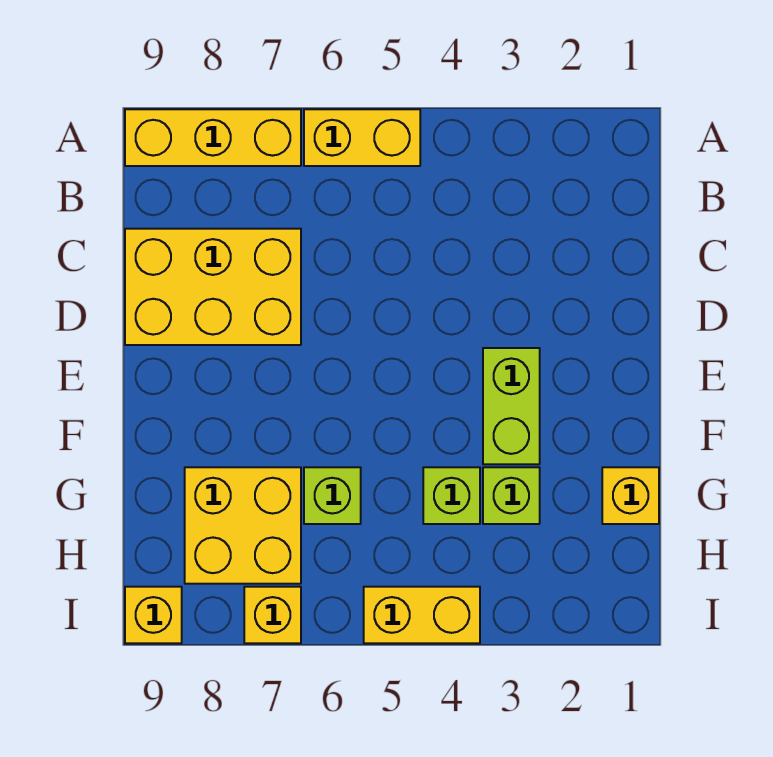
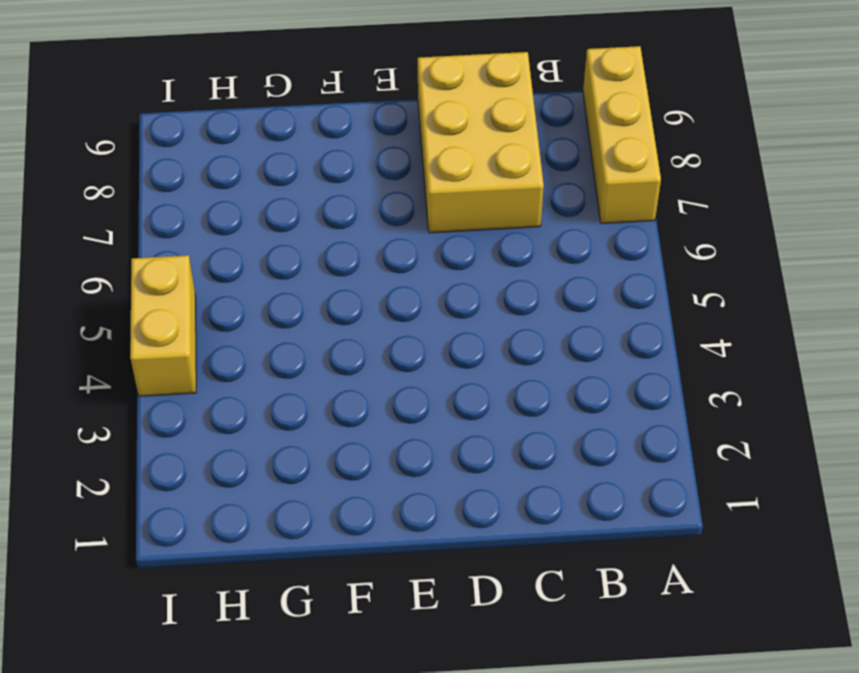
none -> yellow brick A5:A6 level 1
none -> lime brick E3:F3 level 1
none -> yellow brick G1 level 1

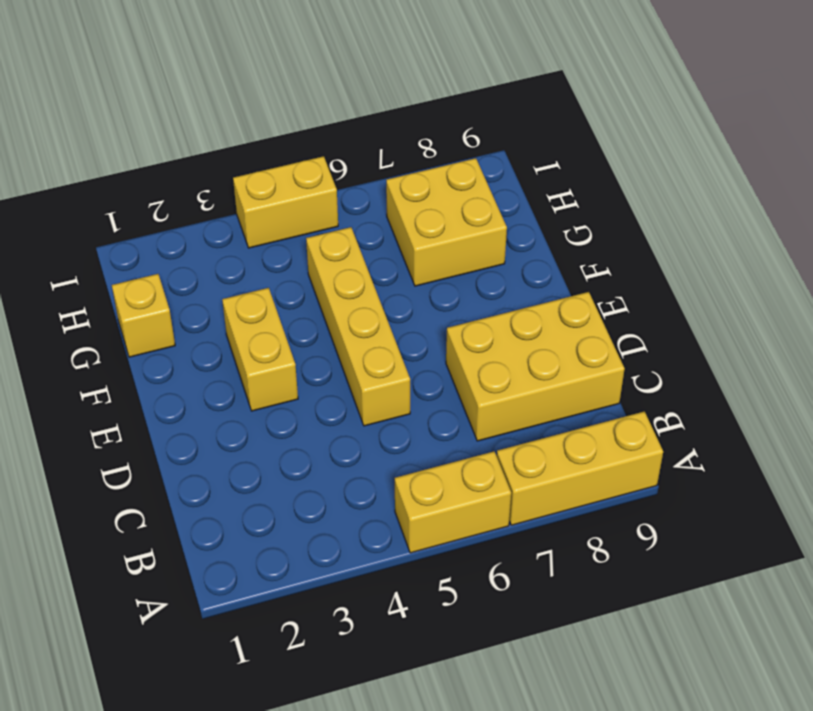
yellow brick D5:G5 level 1 -> none
yellow brick E3:F3 level 1 -> lime brick E3:F3 level 1
none -> lime brick G3 level 1
none -> lime brick G4 level 1
none -> lime brick G6 level 1

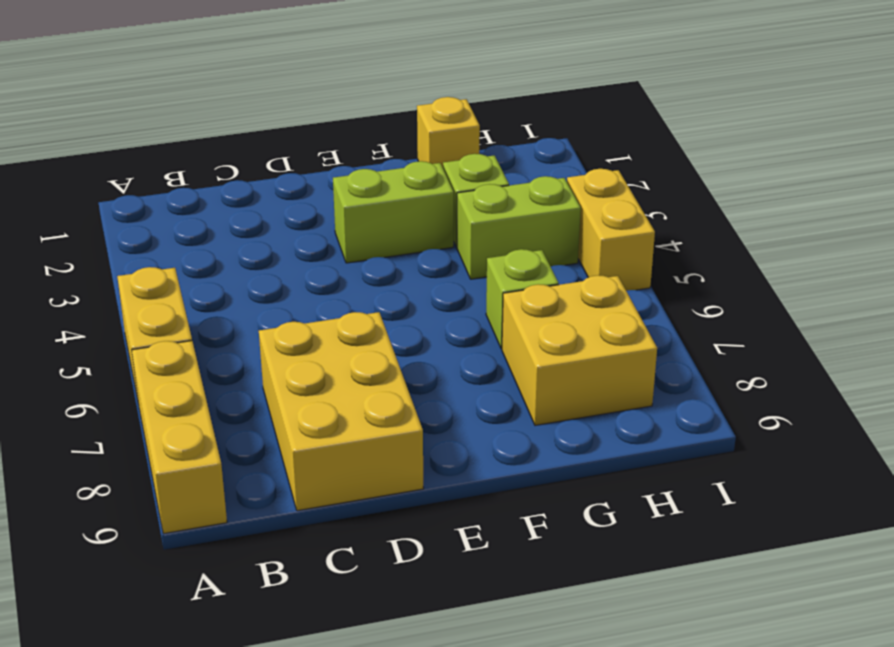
lime brick G4:H4 level 1 -> lime brick G4 level 1
none -> yellow brick I7 level 1
none -> yellow brick I9 level 1

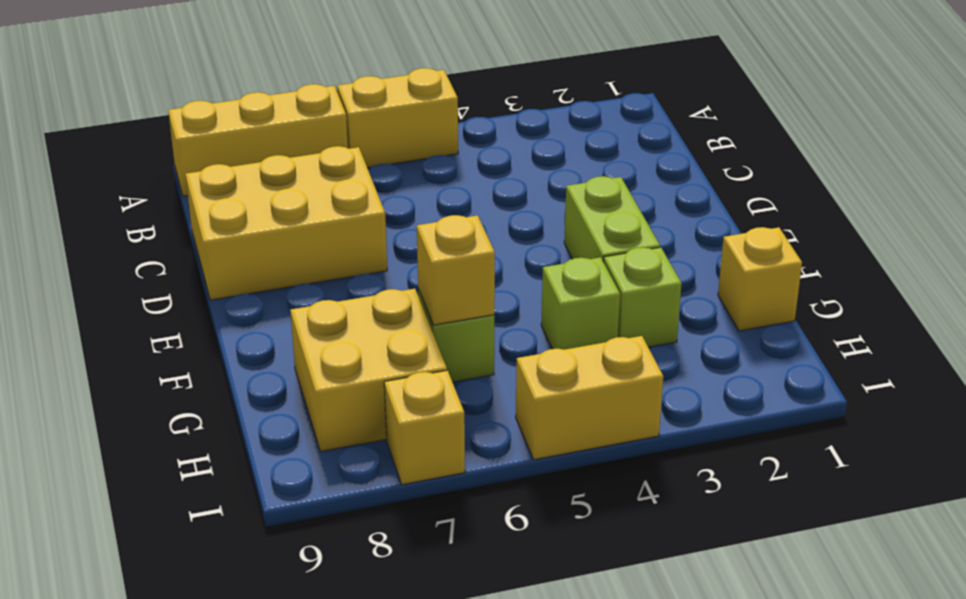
yellow brick G6 level 2 -> yellow brick I9 level 1

